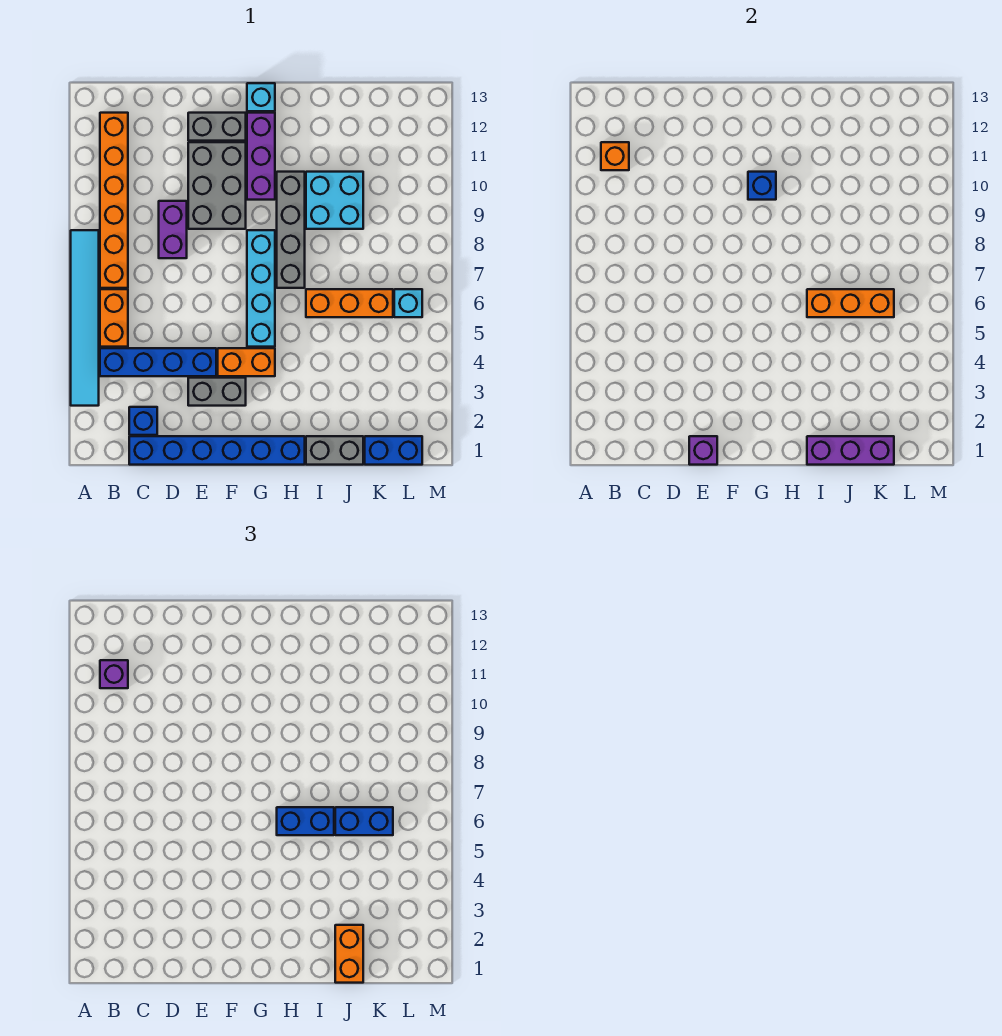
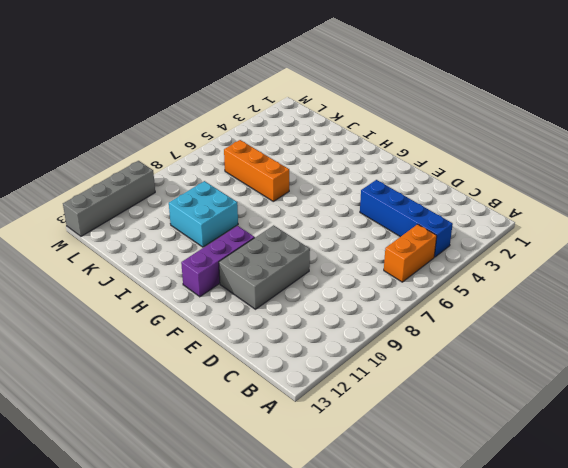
grey brick M10:M13 level 1 -> grey brick H7:H10 level 1
none -> cyan tile A3:A8 level 1
none -> orange brick B7:B12 level 1
none -> blue brick C1:H1 level 1

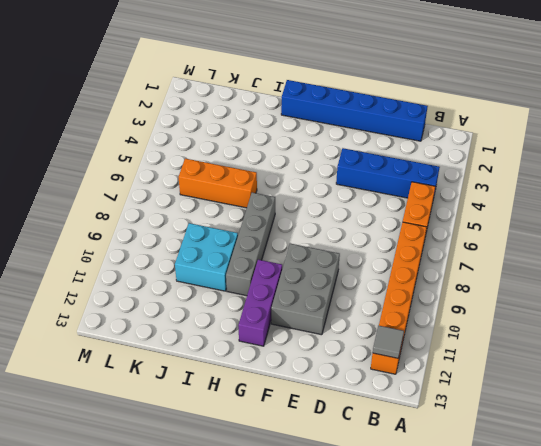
grey tile B12 level 2 -> none
none -> cyan tile A3:A8 level 1
none -> blue brick C2 level 1
none -> purple brick D8:D9 level 1

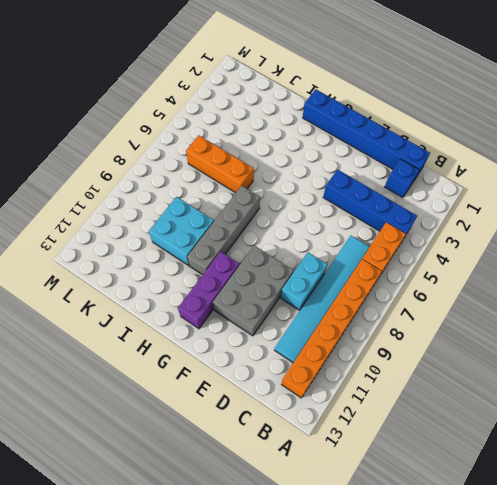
cyan tile C6:C11 level 1 -> cyan tile A3:A8 level 1
cyan brick D8:D9 level 1 -> purple brick D8:D9 level 1
none -> grey brick E3:F3 level 1
none -> grey brick E12:F12 level 1
none -> orange brick F4:G4 level 1

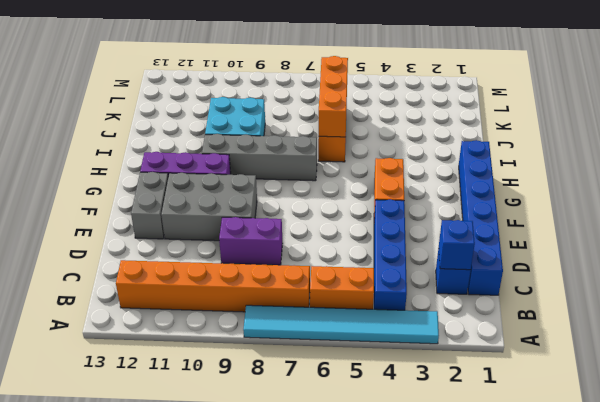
blue brick C2 level 2 -> blue brick G10 level 2
none -> grey brick E3:F3 level 1
none -> cyan brick G5:G8 level 1
none -> cyan brick G13 level 1

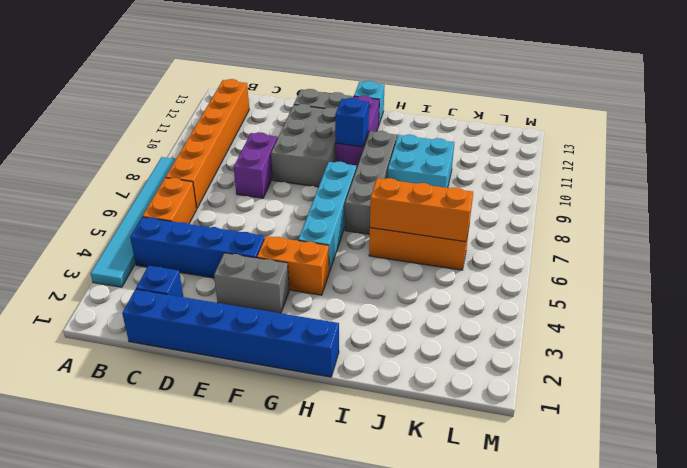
none -> grey brick I1:J1 level 1
none -> blue brick K1:L1 level 1
none -> cyan brick L6 level 1

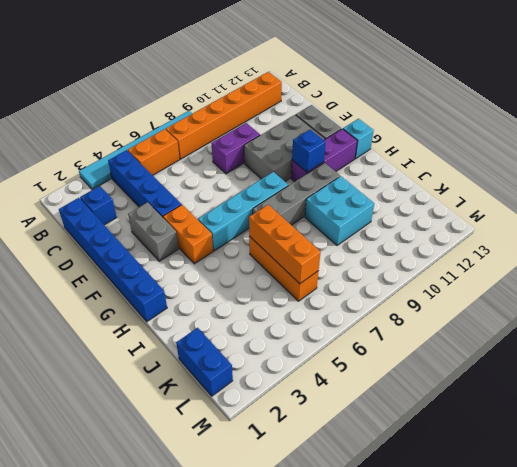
none -> grey brick I1:J1 level 1
none -> cyan brick L6 level 1
none -> orange brick B11 level 2

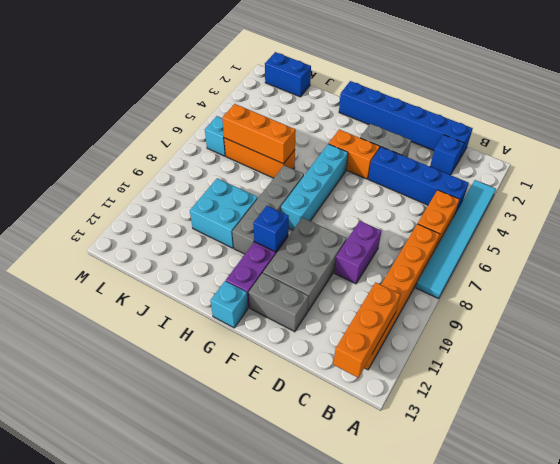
orange brick B11:B13 level 2 -> orange brick B11 level 2
none -> grey brick I1:J1 level 1
none -> purple brick E1 level 2
none -> purple brick I1:K1 level 2

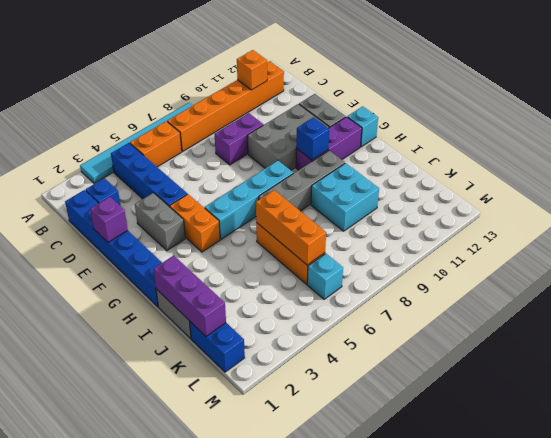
none -> purple brick B11 level 3
none -> blue brick H6:I6 level 3
none -> orange brick J1:J2 level 3

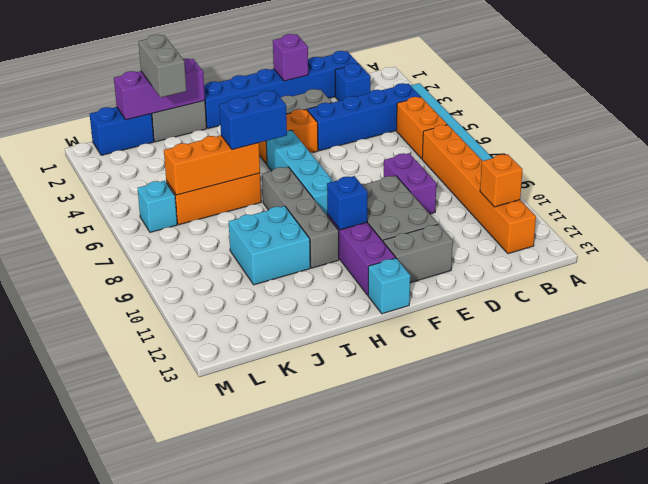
grey brick J1:J2 level 3 -> orange brick J1:J2 level 3
none -> purple brick B11 level 3
none -> blue brick J6:K6 level 3

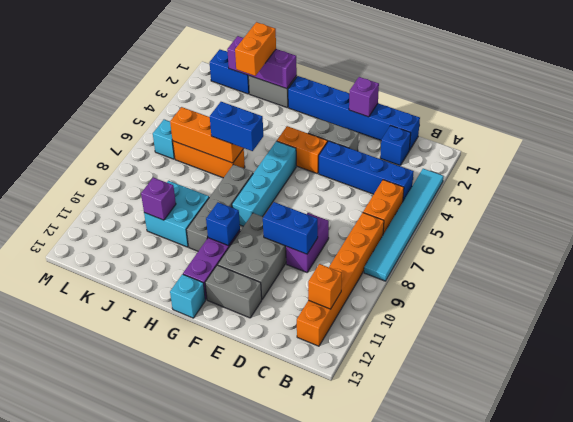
blue brick D9:E9 level 2 -> blue brick J6:K6 level 3
purple brick J10 level 2 -> purple brick B11 level 3

